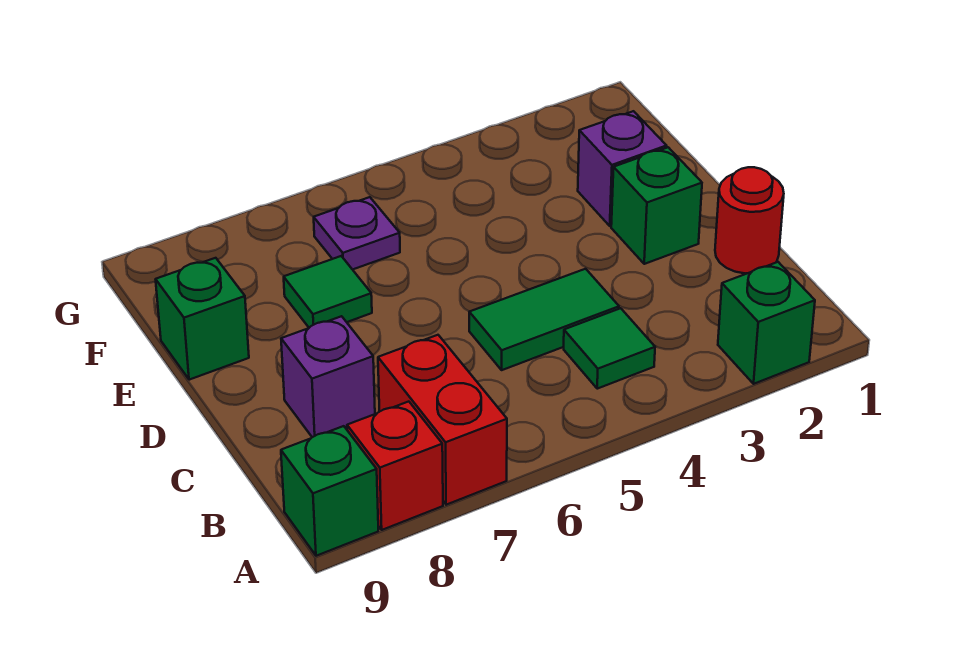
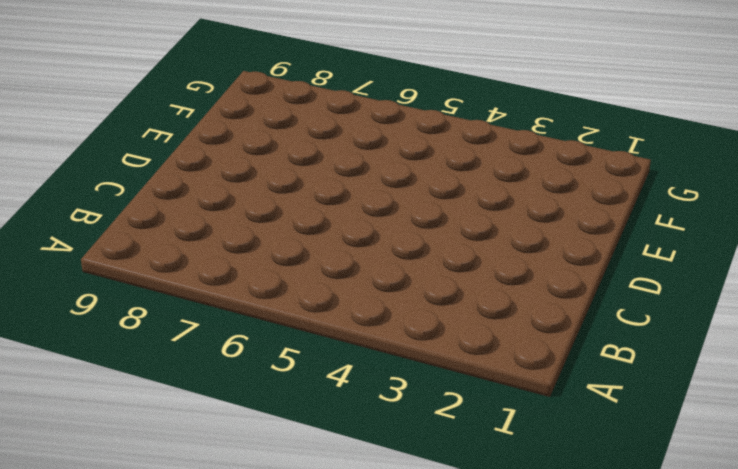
none -> green brick A2 level 1
none -> red brick A7:B7 level 1
none -> red brick A8 level 1

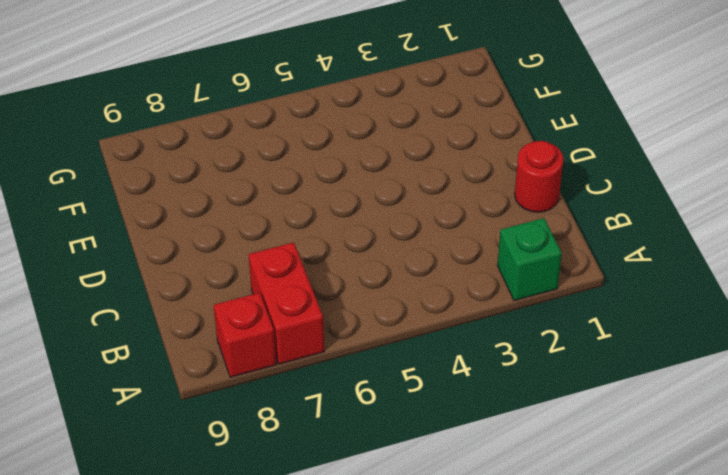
none -> green brick A9 level 1
none -> green tile B4 level 1
none -> green tile C4:C5 level 1

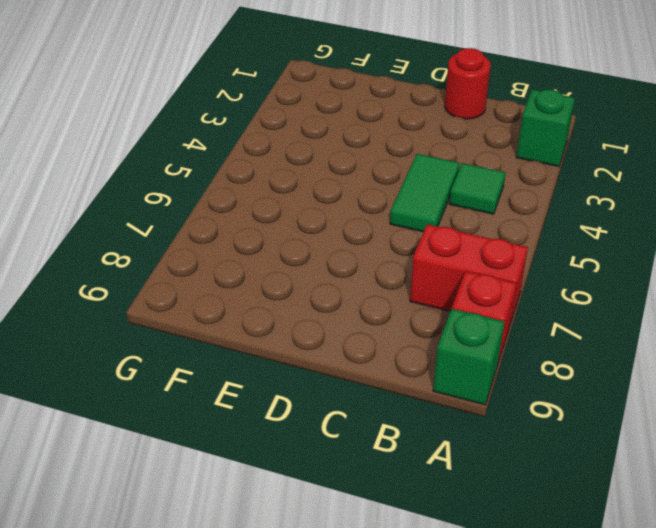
none -> purple brick C8 level 1
none -> green brick D2 level 1
none -> purple brick E2 level 1

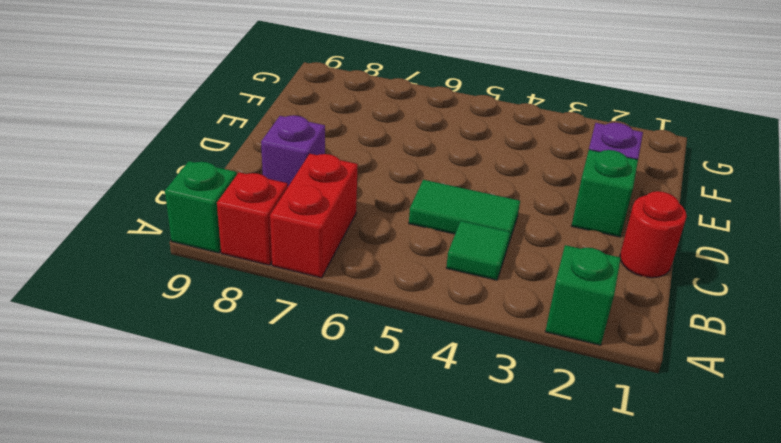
none -> green tile E7 level 1
none -> green brick E9 level 1
none -> purple plate F6 level 1

